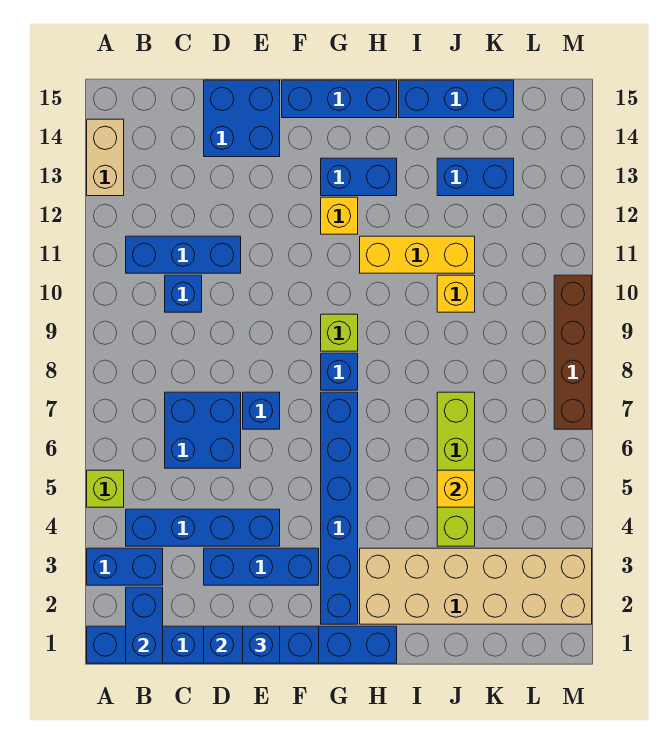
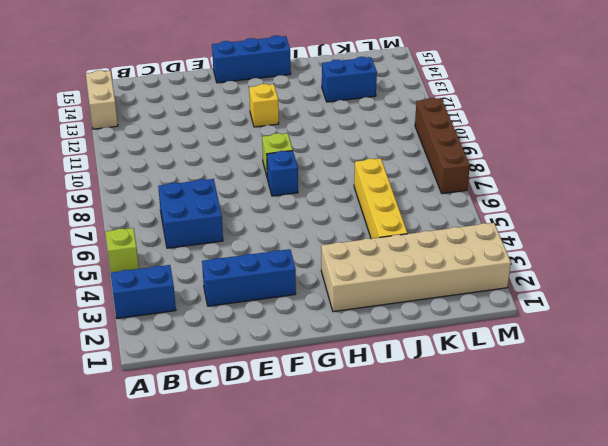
yellow brick J4:J7 level 1 -> lime brick J4:J7 level 1
none -> blue brick A1:H1 level 1
none -> blue brick B4:E4 level 1
none -> blue brick B11:D11 level 1

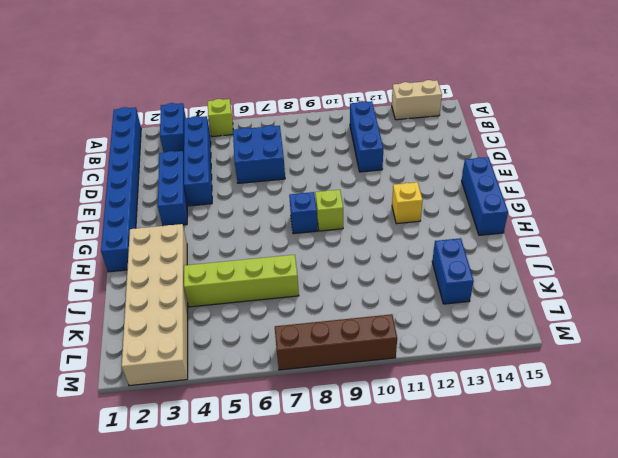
none -> blue brick C10 level 1
none -> blue brick D14:E15 level 1
none -> blue brick E7 level 1

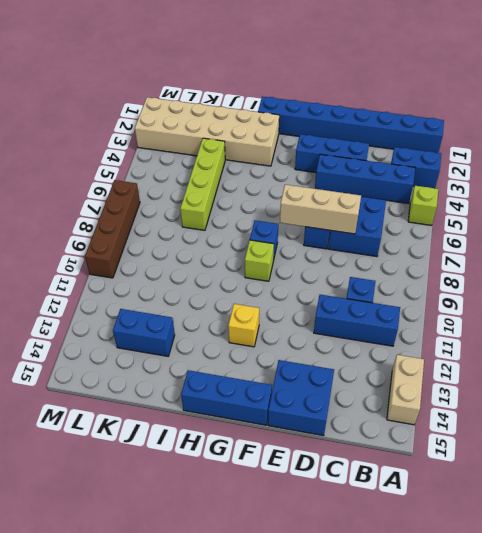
tan brick D7:F7 level 2 -> none
none -> blue brick G2:G7 level 1
none -> blue brick G13:H13 level 1
none -> yellow brick H11:J11 level 1

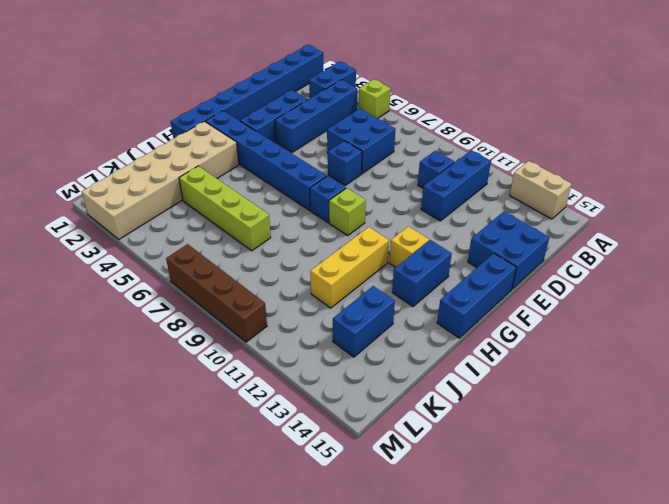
none -> blue brick I15:K15 level 1
none -> yellow brick J10 level 1
none -> blue brick B1:B2 level 2

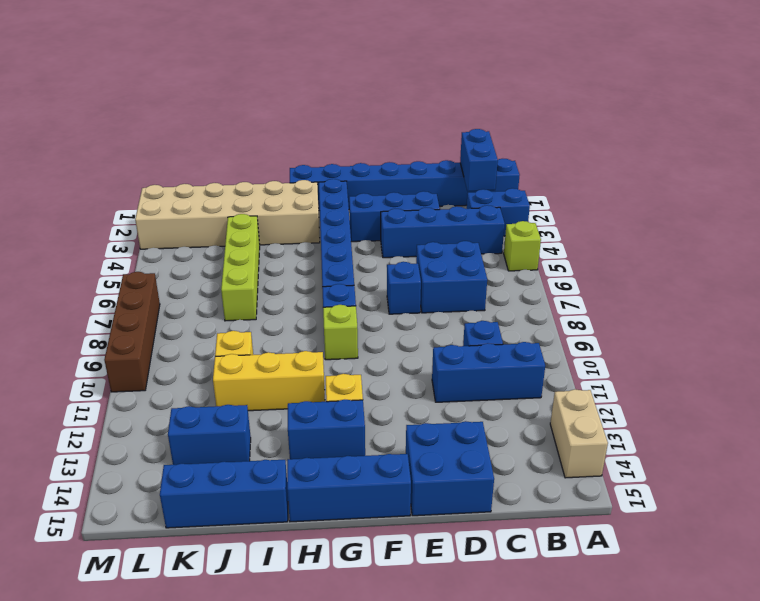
none -> blue brick D1:F1 level 2
none -> yellow brick J5 level 2
none -> blue brick E1 level 3

